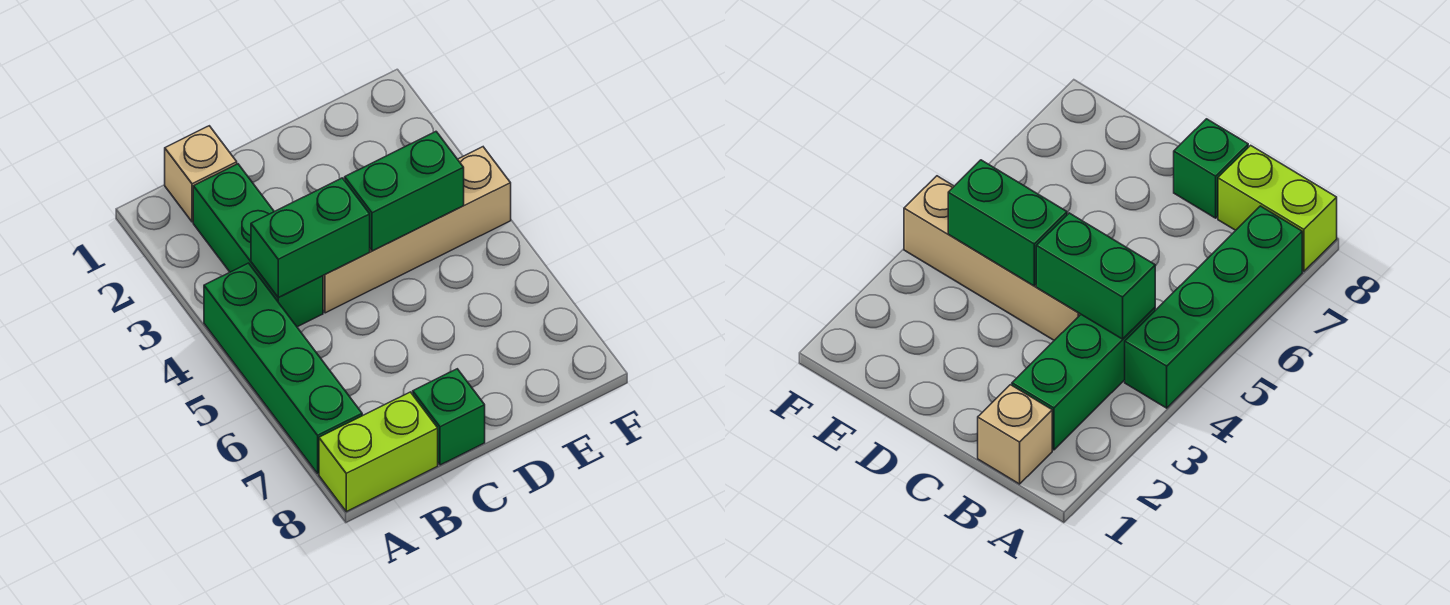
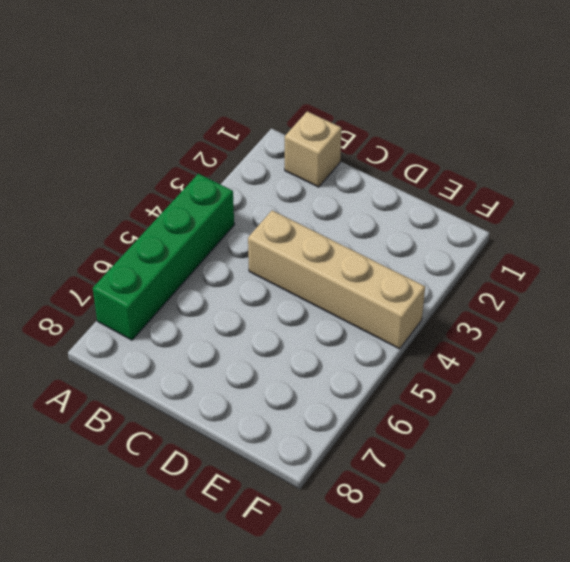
none -> lime brick A8:B8 level 1
none -> green brick B2:B4 level 1

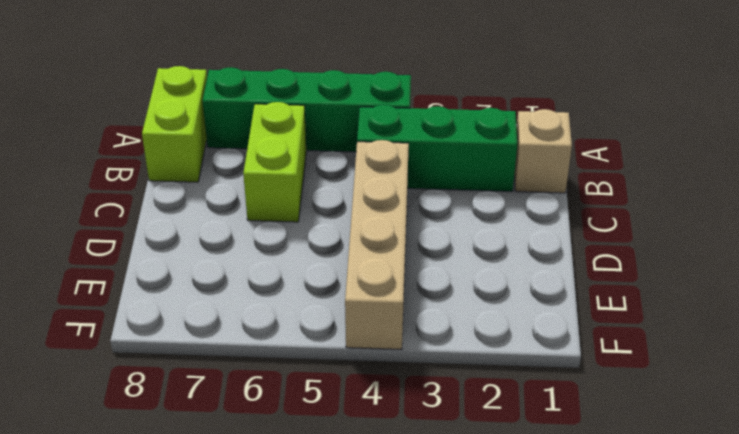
lime brick B6:C6 level 1 -> none
none -> green brick C8 level 1
none -> green brick B4:C4 level 2

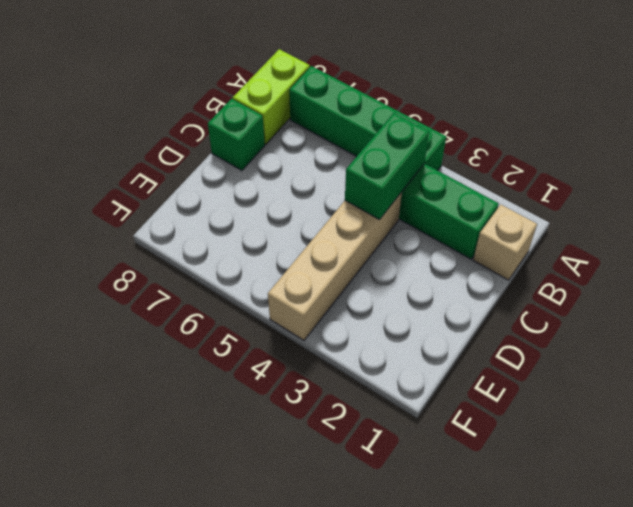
none -> green brick D4:E4 level 2

